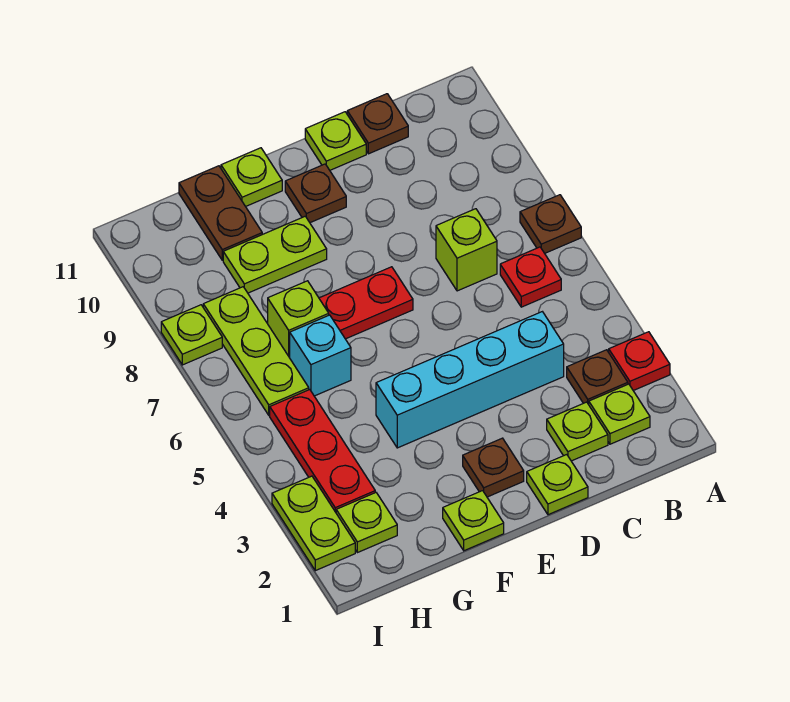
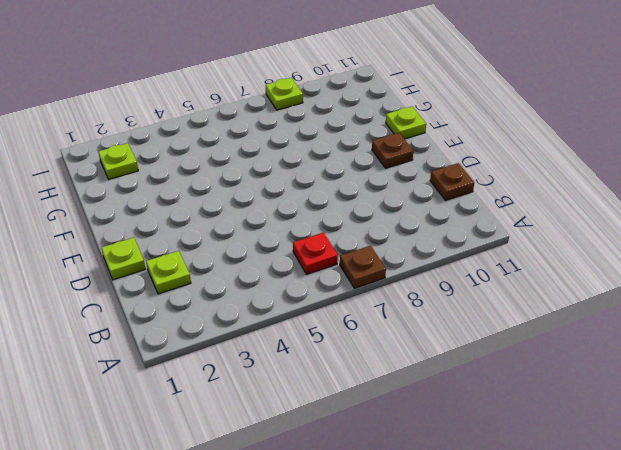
none -> red plate A3 level 1
none -> lime plate B2 level 1
none -> brown plate B3 level 1

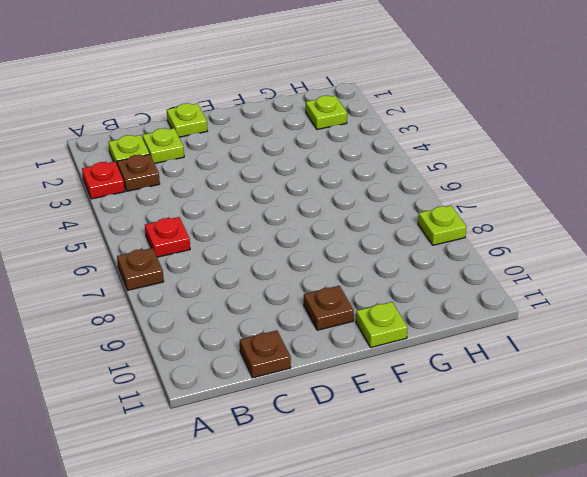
none -> cyan brick C4:F4 level 1
none -> lime brick C7 level 1
none -> lime plate D11 level 1

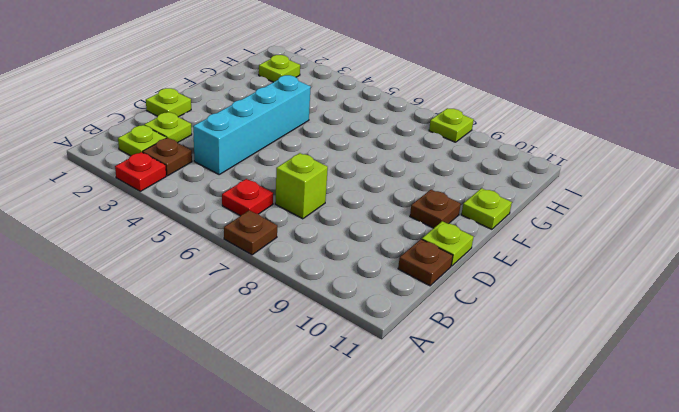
none -> brown plate E2 level 1
none -> red plate E7:F7 level 1
none -> lime plate F1 level 1

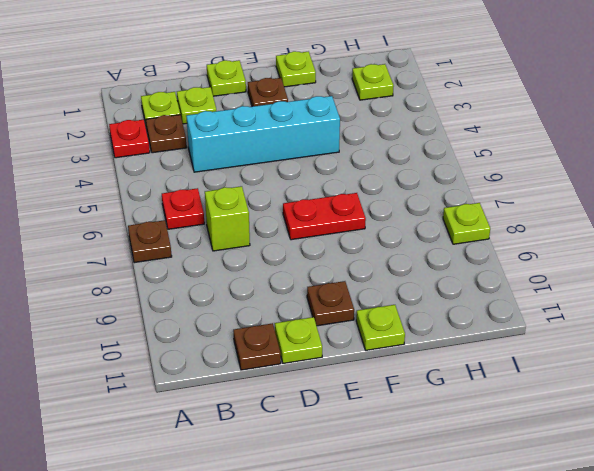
none -> lime plate F9:G9 level 1
none -> cyan brick G6 level 1
none -> lime brick G7 level 1

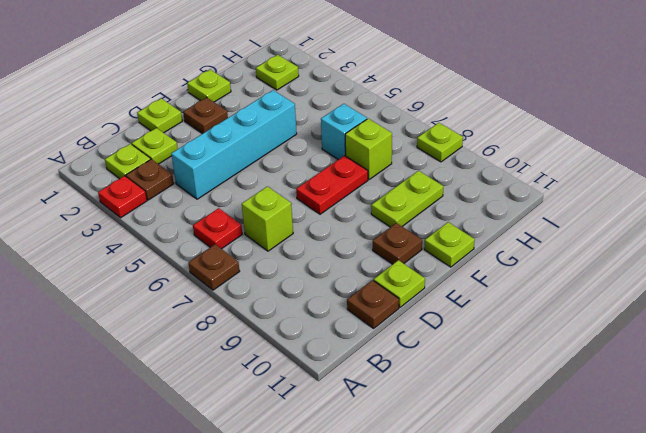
none -> brown plate G10:G11 level 1
none -> red plate H3:H5 level 1
none -> lime plate H6:H8 level 1

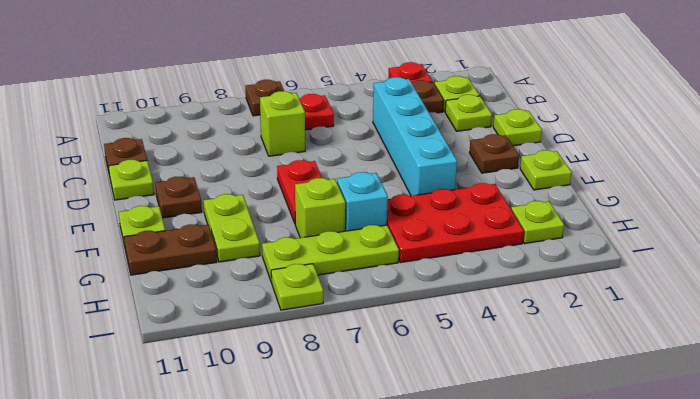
red plate G3:H5 level 1 -> red plate H3:H5 level 1
none -> lime plate I2:I3 level 1

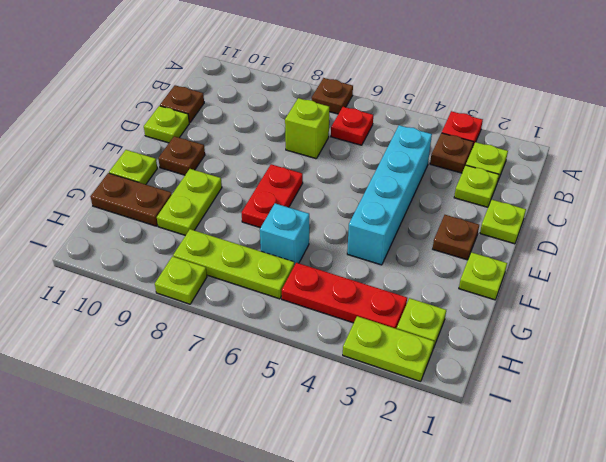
none -> lime brick G7 level 1

